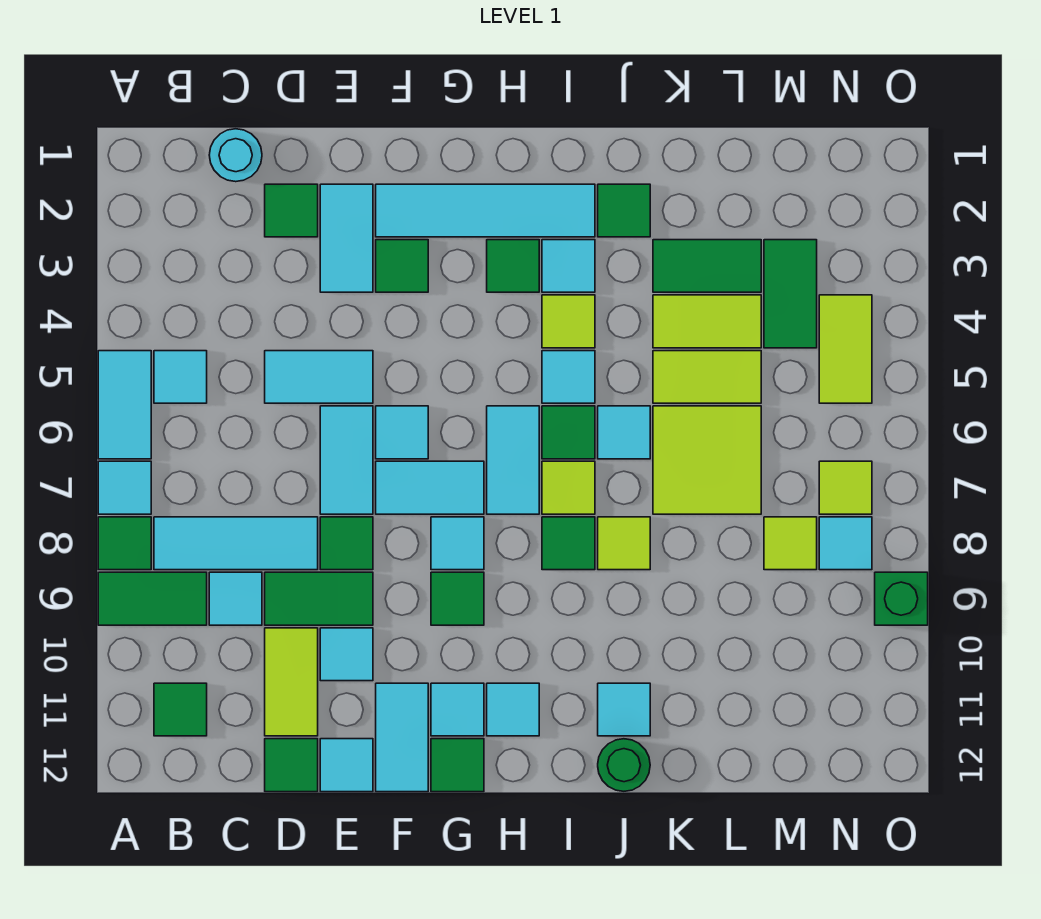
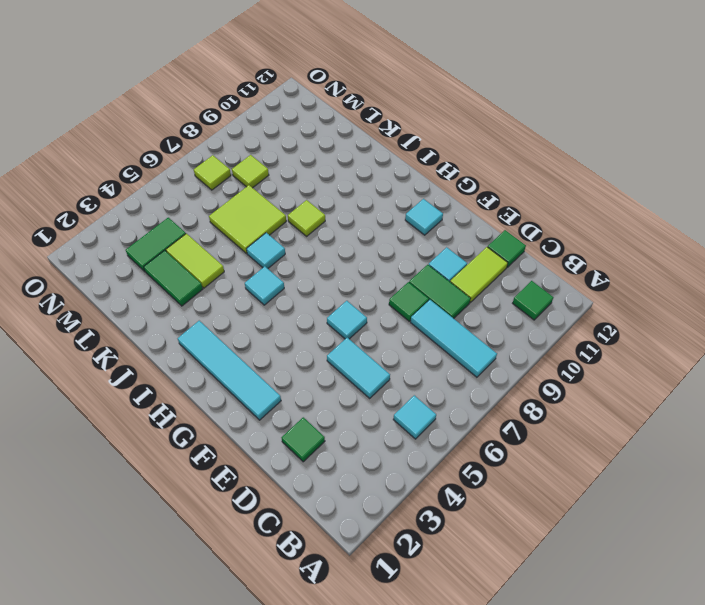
none -> cyan tile A5:A6 level 1
none -> cyan tile A7 level 1
none -> green tile A8 level 1
none -> green tile A9:B9 level 1

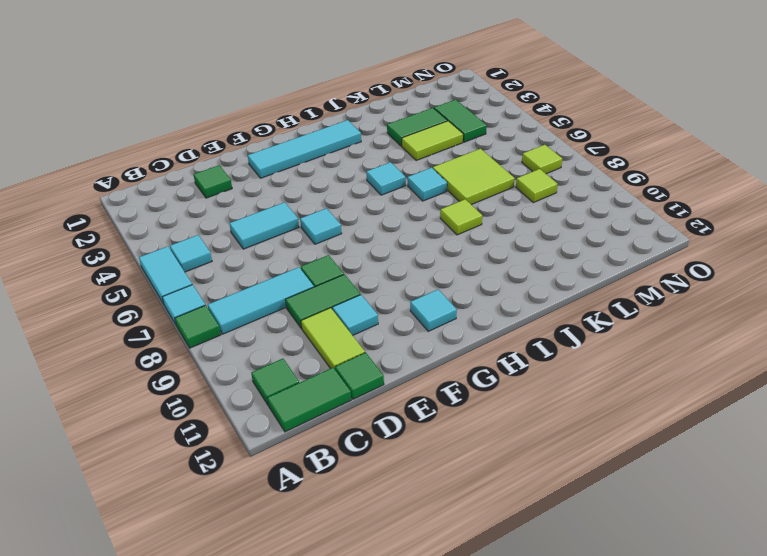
green tile B12:C12 level 1 -> green tile A9:B9 level 1
none -> cyan round brick C1 level 1
none -> cyan tile C9 level 1
none -> cyan tile E2:E3 level 1
none -> cyan tile E6:E7 level 1

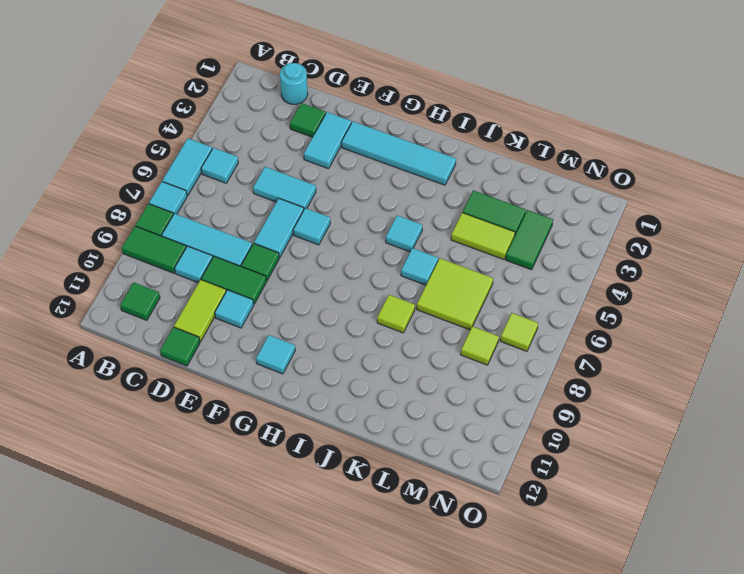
none -> cyan tile E12 level 1
none -> green tile F3 level 1
none -> cyan tile F7:G7 level 1
none -> cyan tile F11:F12 level 1

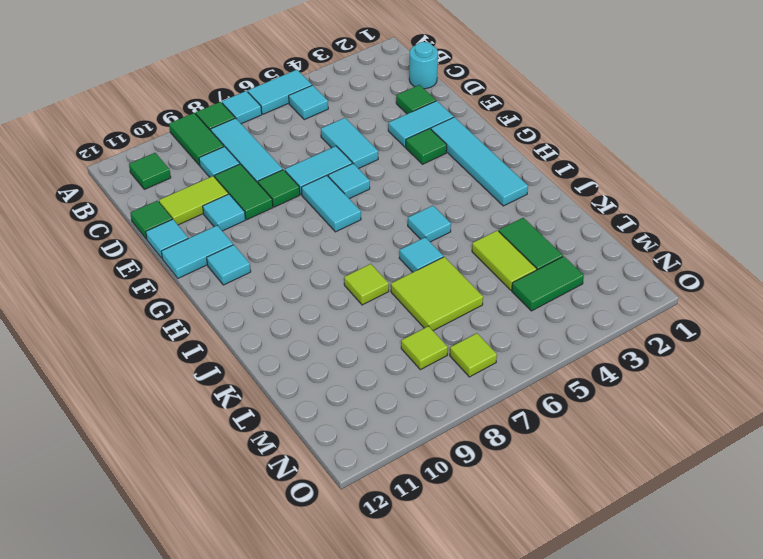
none -> cyan tile G8 level 1
none -> green tile G9 level 1
none -> green tile G12 level 1
none -> green tile H3 level 1

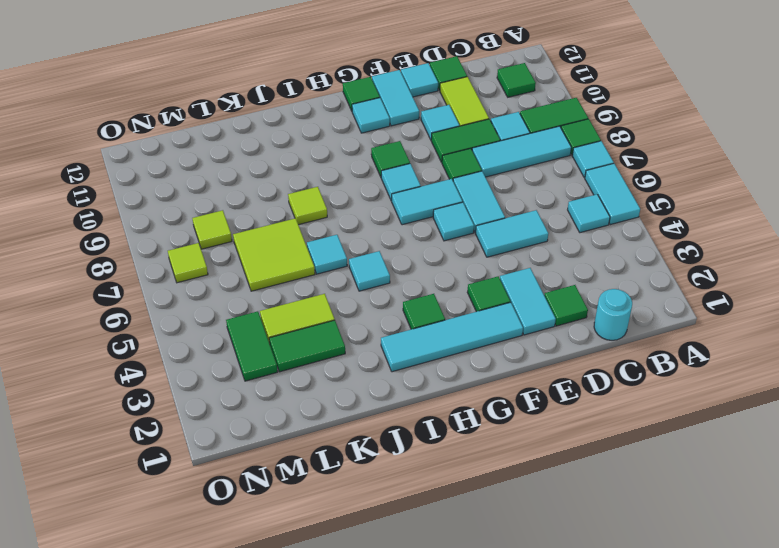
none -> cyan tile H6:H7 level 1
none -> cyan tile H11 level 1
none -> cyan tile I3 level 1
none -> lime tile I4 level 1

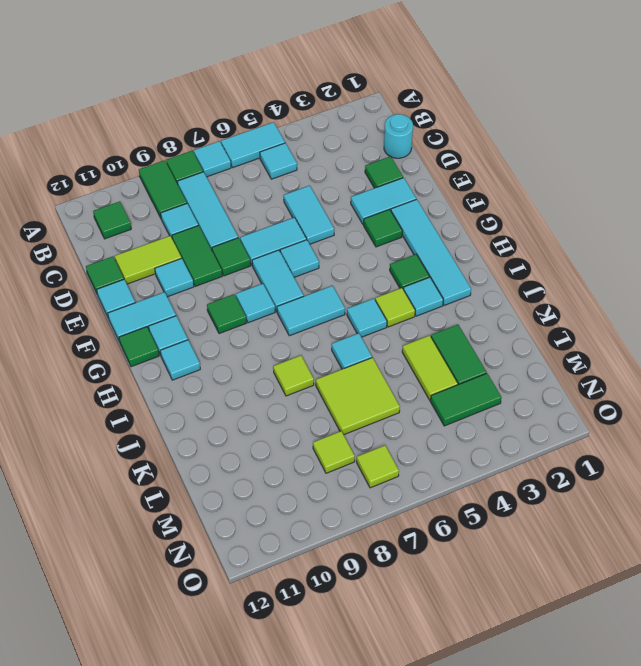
none -> green tile I6 level 1
none -> lime tile I7 level 1
none -> green tile I8 level 1
none -> green tile J2 level 1

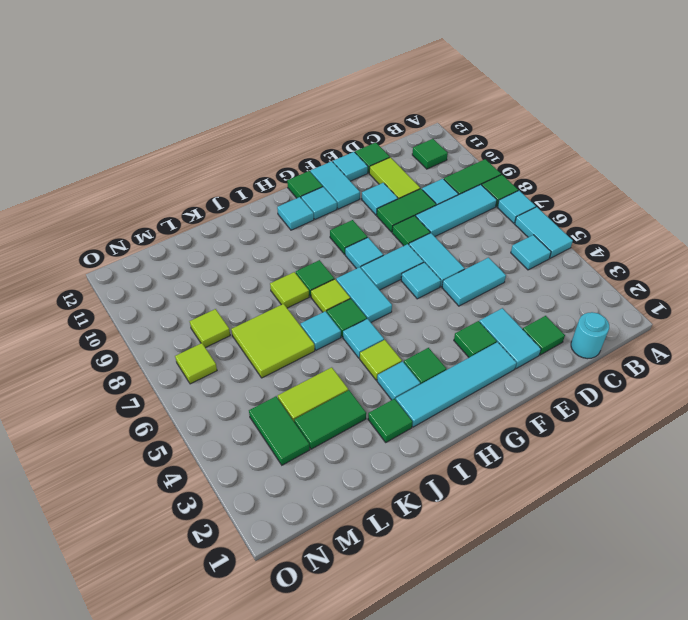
none -> cyan tile J11 level 1
none -> green round brick J12 level 1
none -> lime tile K5:L5 level 1
none -> lime tile N4:N5 level 1

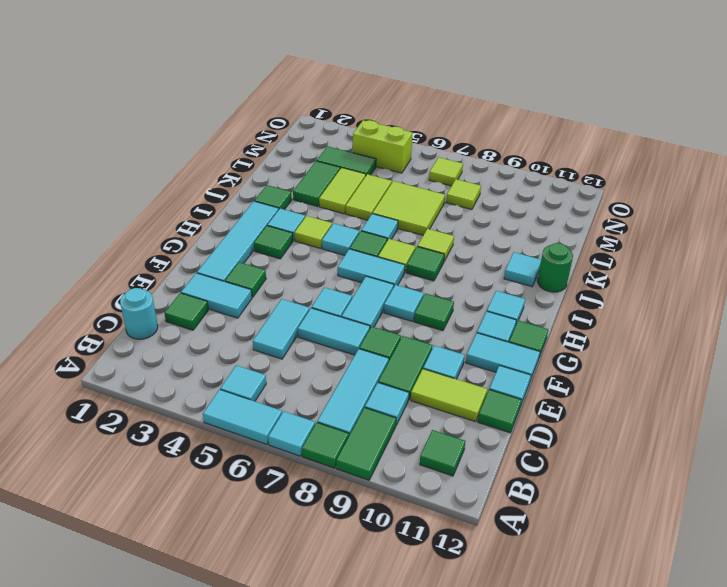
lime brick N4:N5 level 1 -> lime tile N4:N5 level 1
none -> cyan tile N8 level 1
none -> green brick O9 level 1

